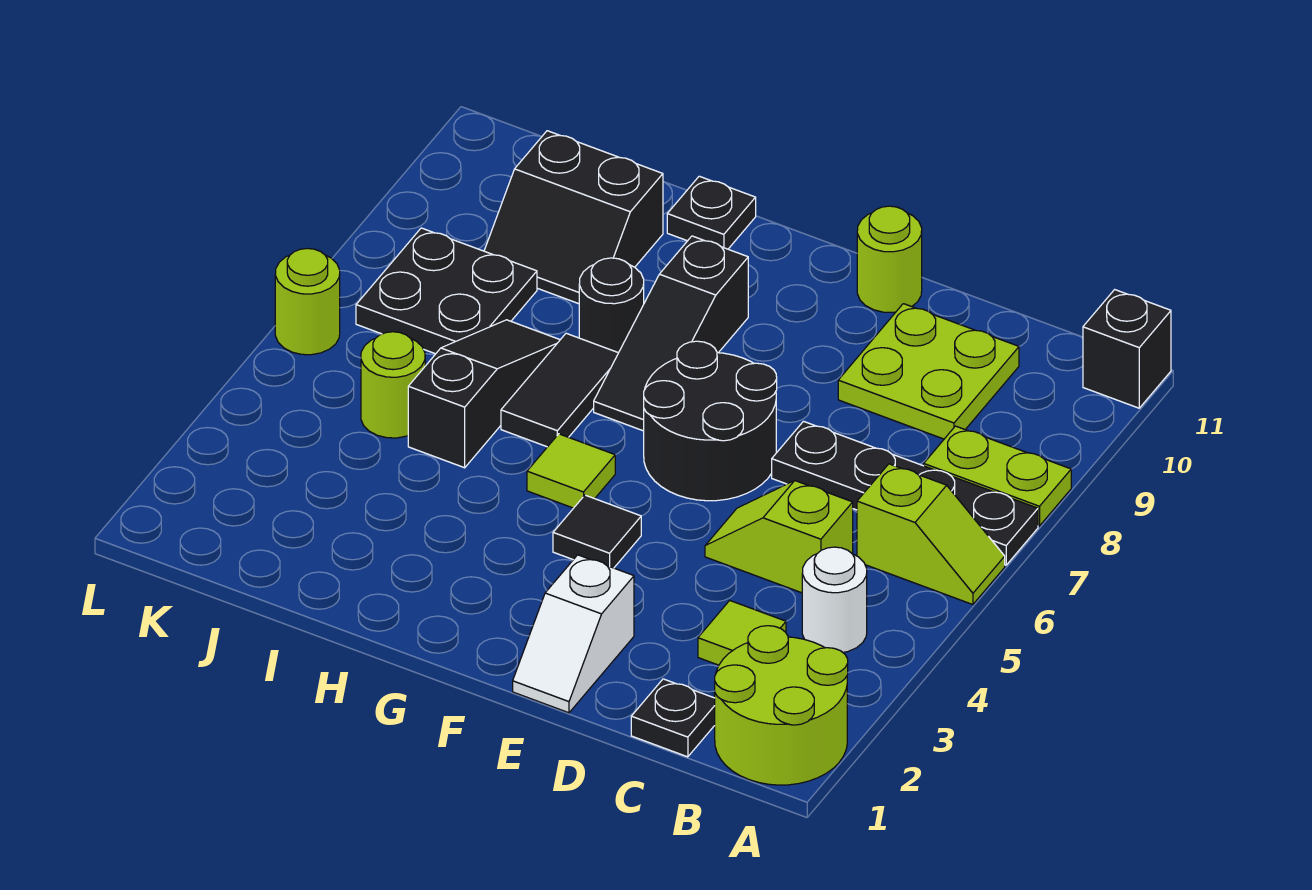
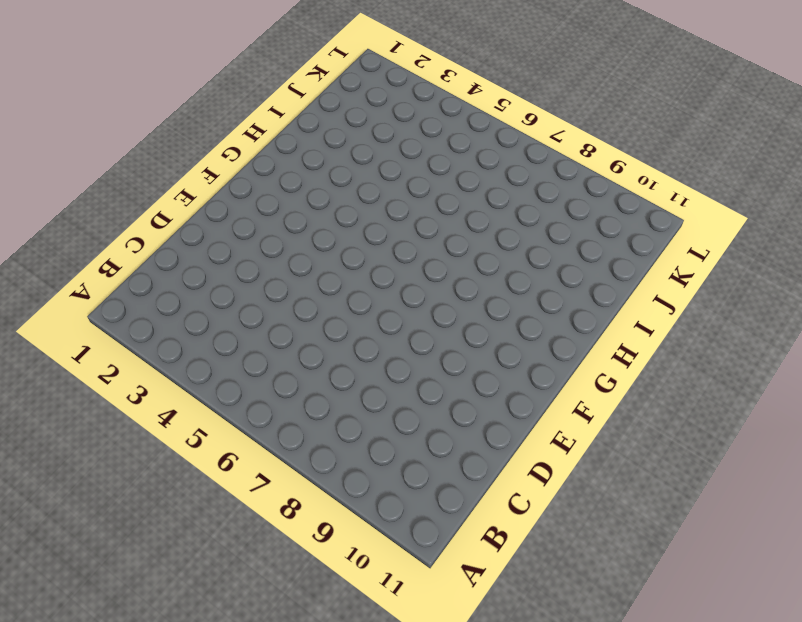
none -> lime round brick A1:B2 level 1
none -> lime slope A6:B6 level 1 top B
none -> black plate A7:D7 level 1

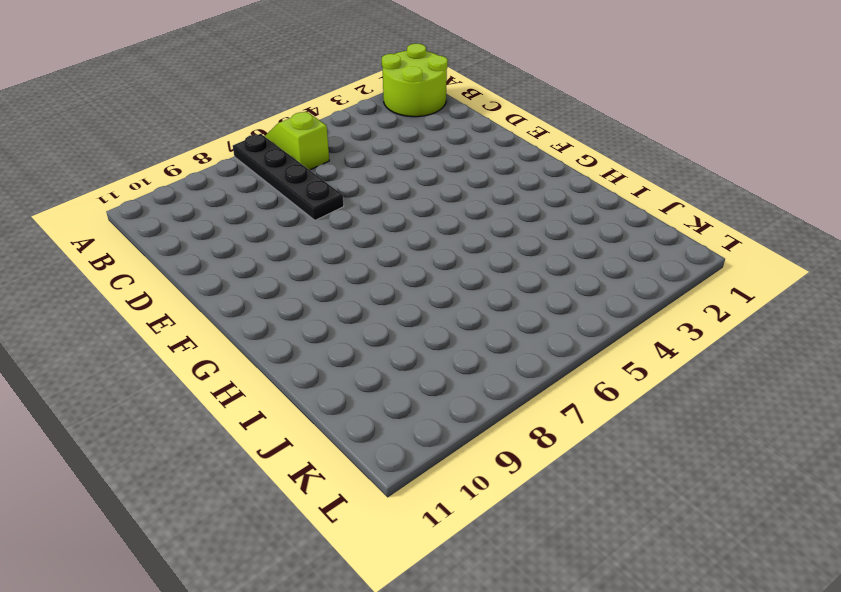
none -> lime plate A8:B8 level 1
none -> black brick A11 level 1
none -> white round brick B4 level 1

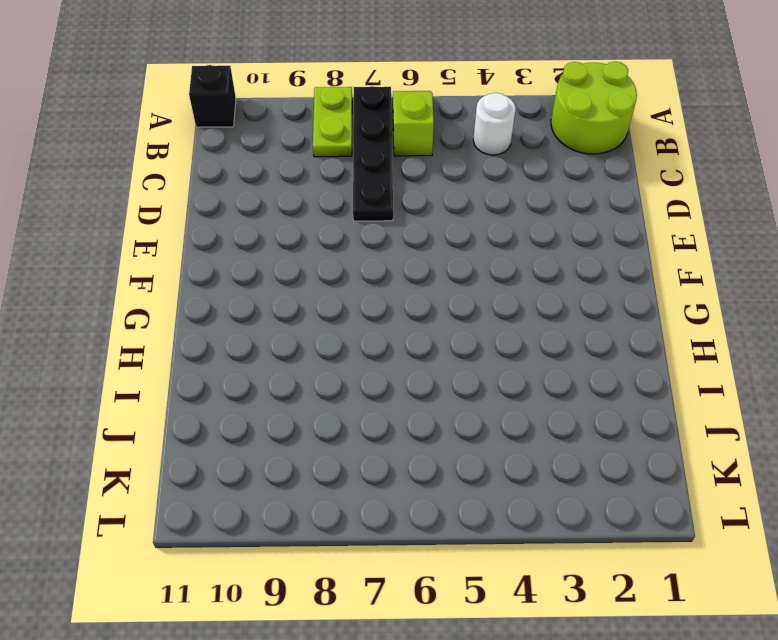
none -> black plate C1 level 1
none -> lime tile C3 level 1
none -> lime slope C5:D5 level 1 top C

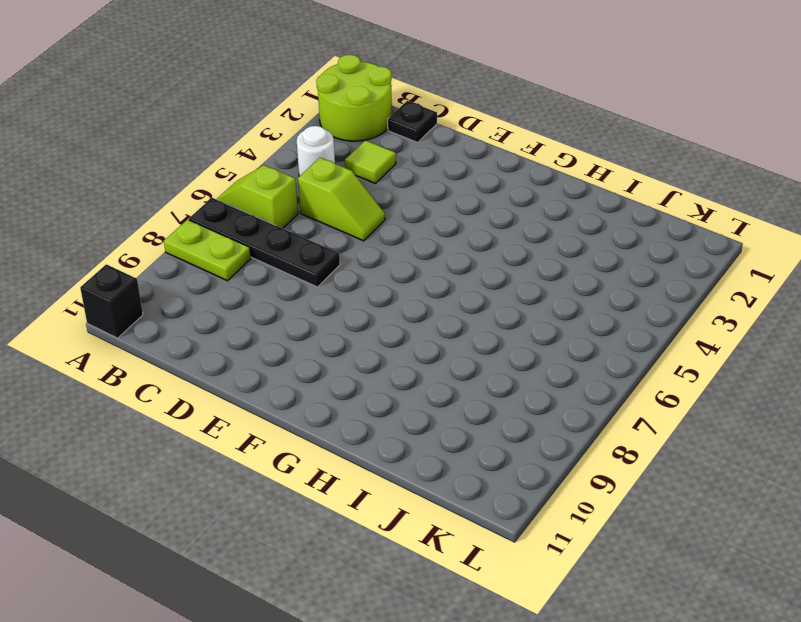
none -> lime plate C9:D10 level 1
none -> white slope E1:E2 level 1 top 2
none -> black round brick E6:F7 level 1

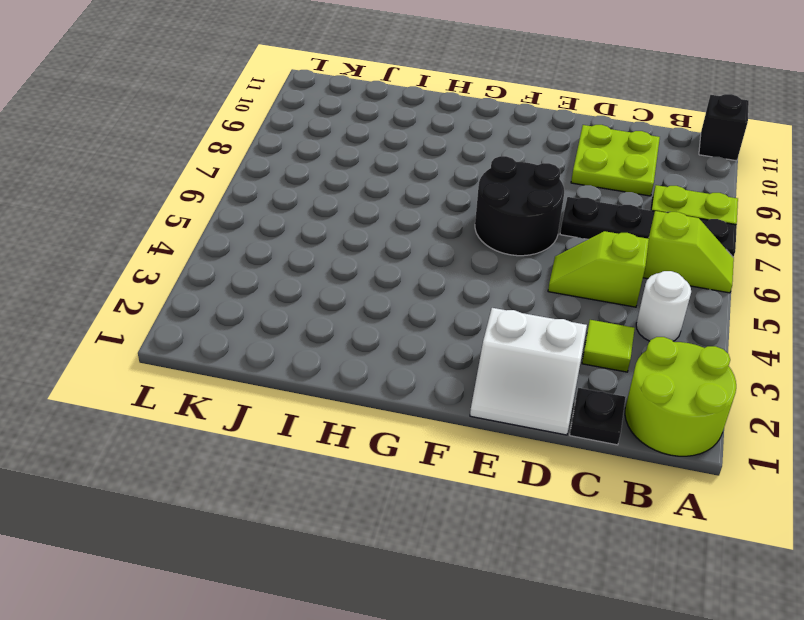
white slope D1:E2 level 1 top 2 -> white slope E1:E2 level 1 top 2
none -> lime round brick E11 level 1
none -> black tile F4 level 1
none -> lime tile G5 level 1

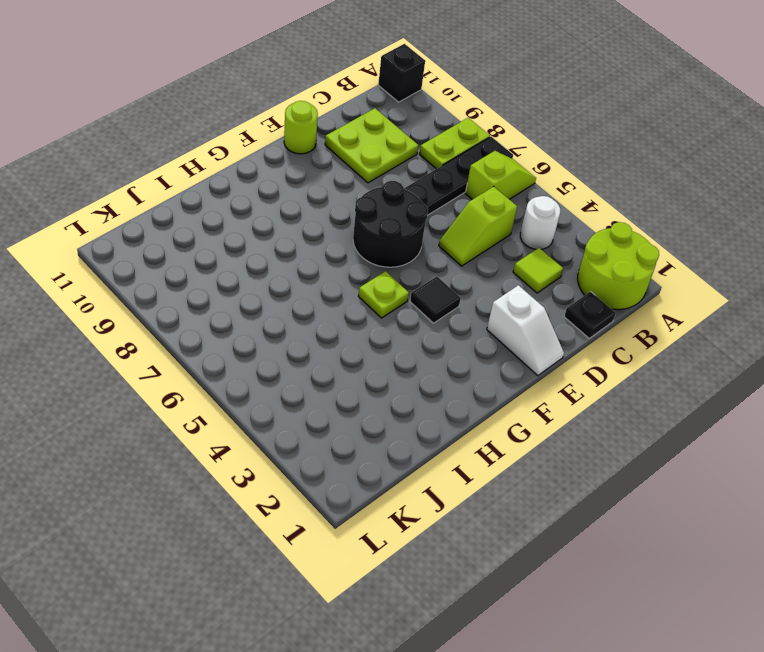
lime plate G5 level 1 -> lime tile G5 level 1
none -> black slope G7:G9 level 1 top 9
none -> black tile H6:H7 level 1
none -> black round brick H8 level 1

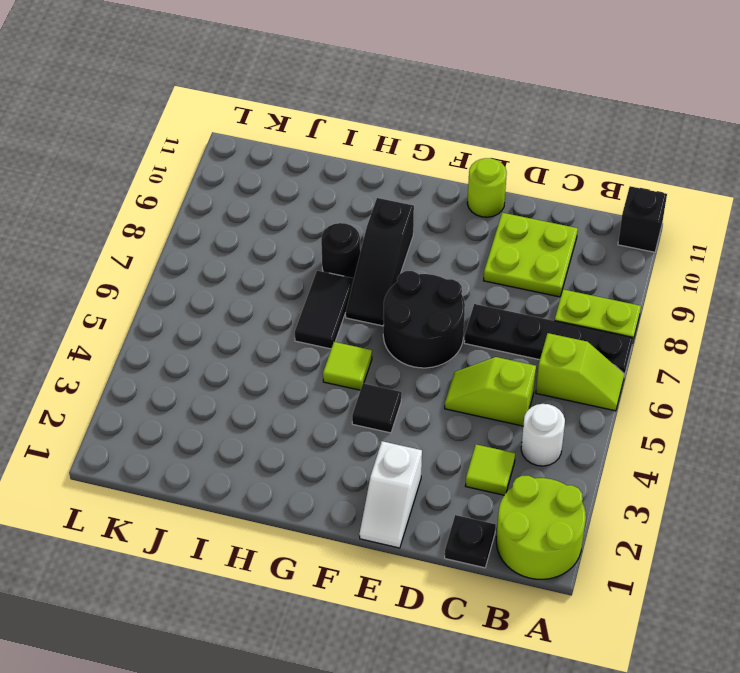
none -> black plate H11 level 1
none -> black slope I5:I7 level 1 top 5
none -> black slope I9:J10 level 1 top 10

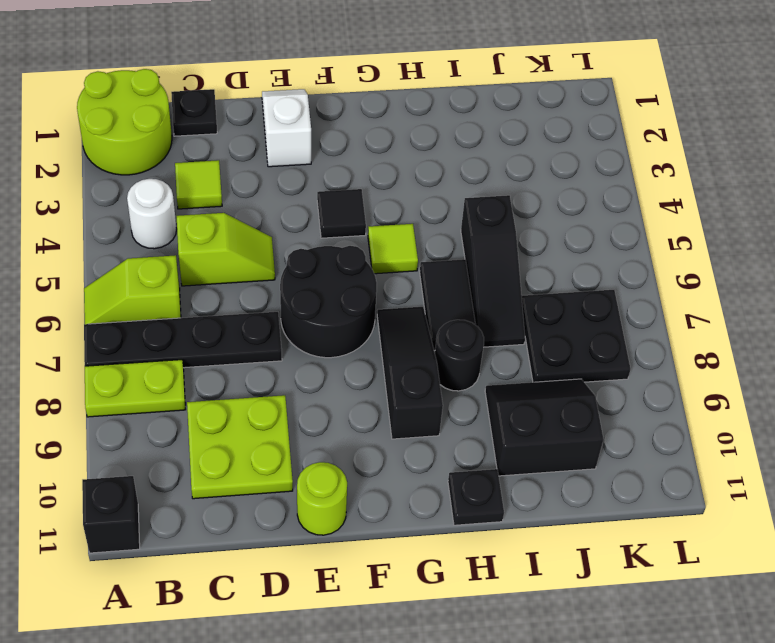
none -> lime round brick J5 level 1
none -> lime round brick L6 level 1

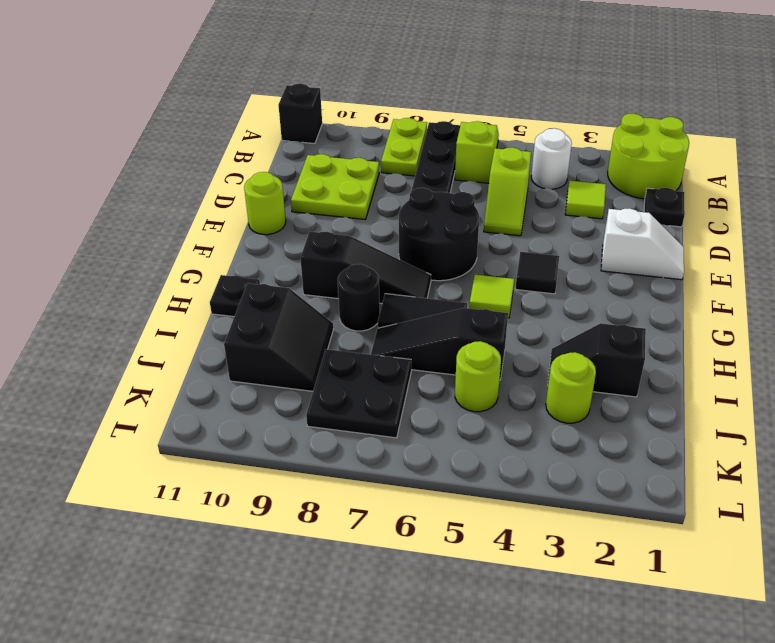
black slope I2:I3 level 1 top 2 -> none
lime round brick J3 level 1 -> lime round brick L6 level 1

